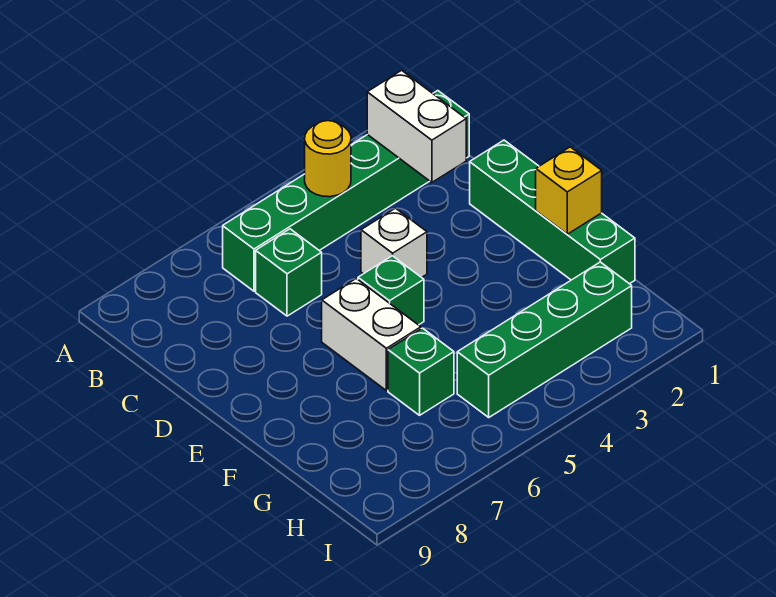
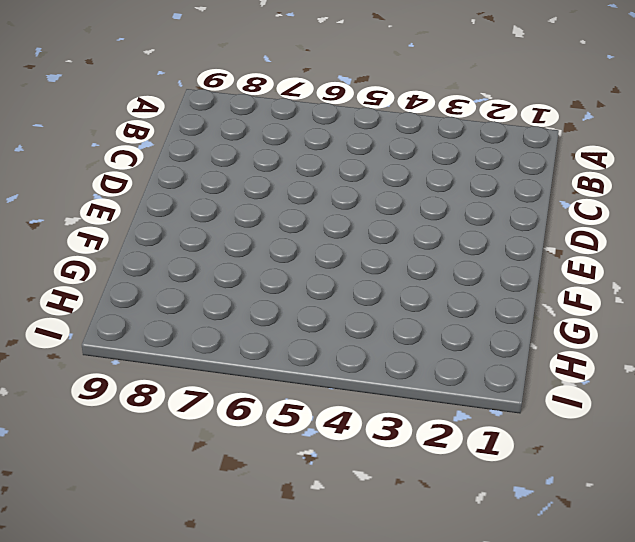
none -> green brick B1:B6 level 1
none -> green brick C6 level 1

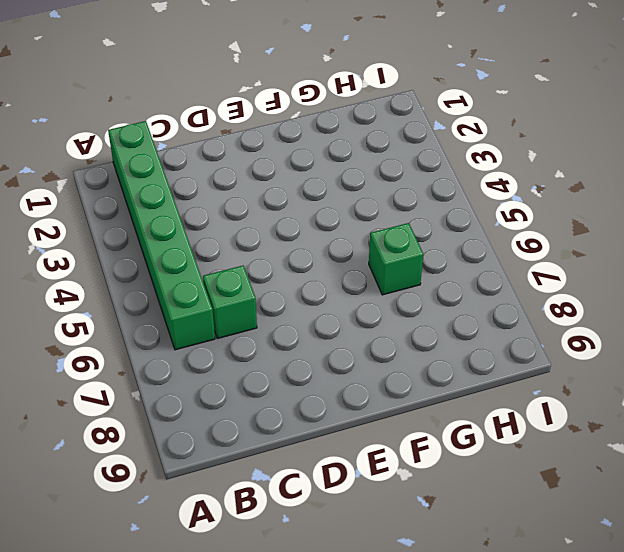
none -> green brick D1:G1 level 1
none -> white brick D4 level 1

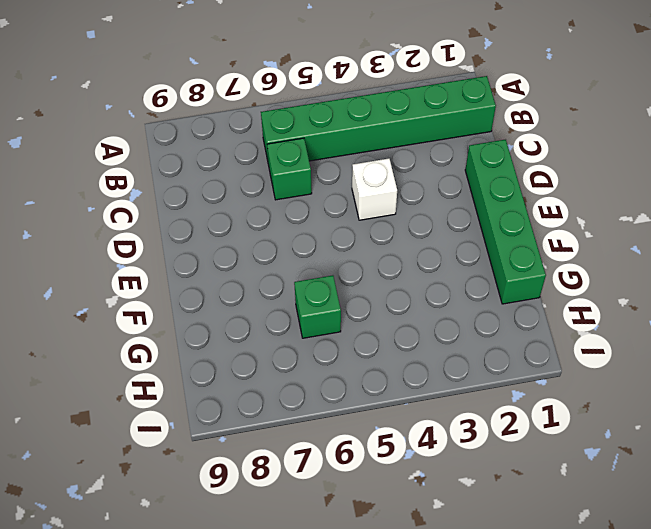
none -> green brick E5 level 1
none -> white brick E6:F6 level 1

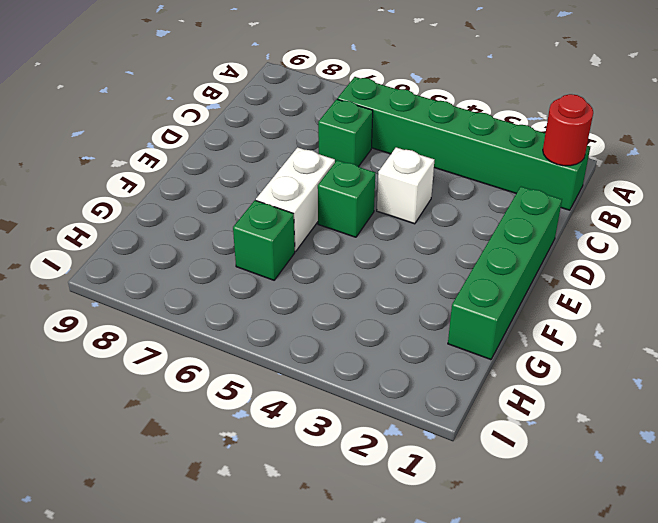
red round brick B1 level 2 -> none
none -> green brick H2:H5 level 1
none -> white brick B2:C2 level 2

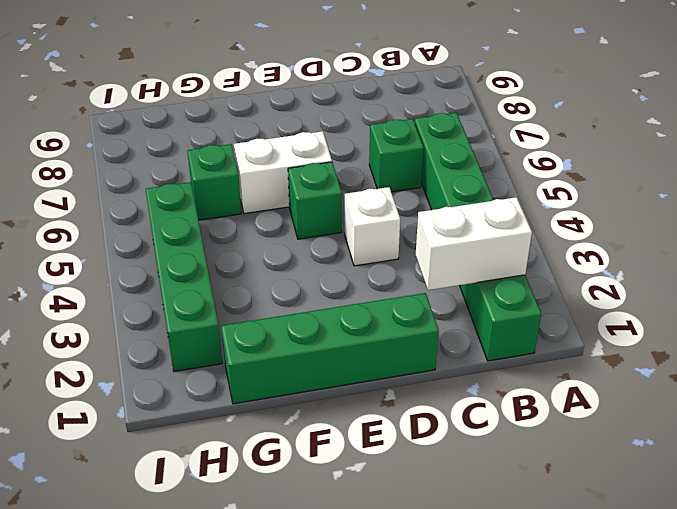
none -> yellow round brick B4 level 2
none -> yellow brick F1 level 2

